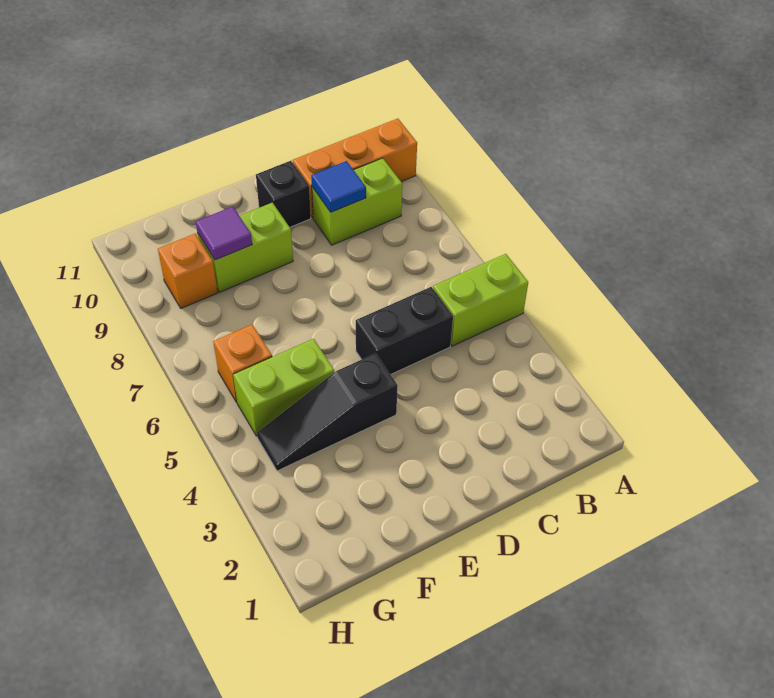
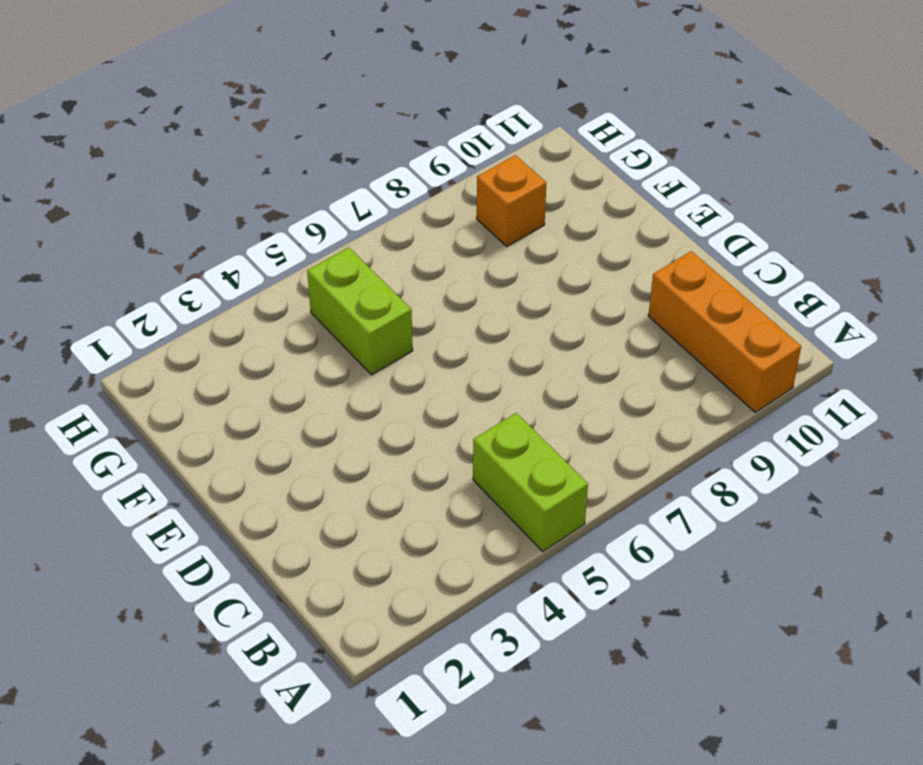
none -> lime brick B9:C9 level 1
none -> black brick C5:D5 level 1
none -> black brick D10 level 1

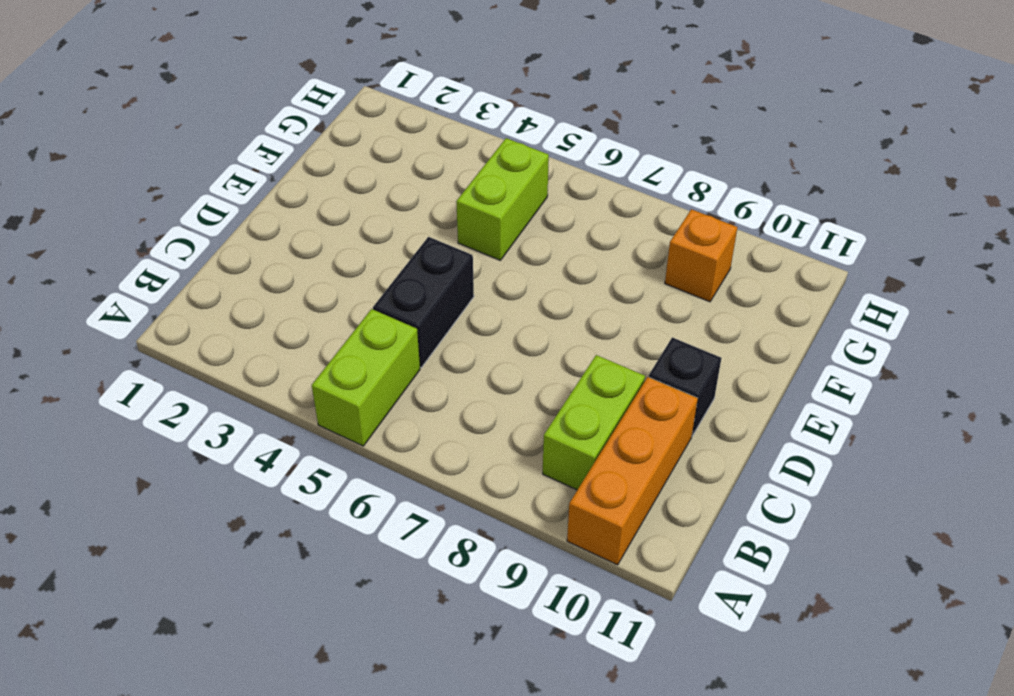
none -> black slope E4:G4 level 1 top E
none -> lime brick E9:F9 level 1
none -> orange brick G6 level 1

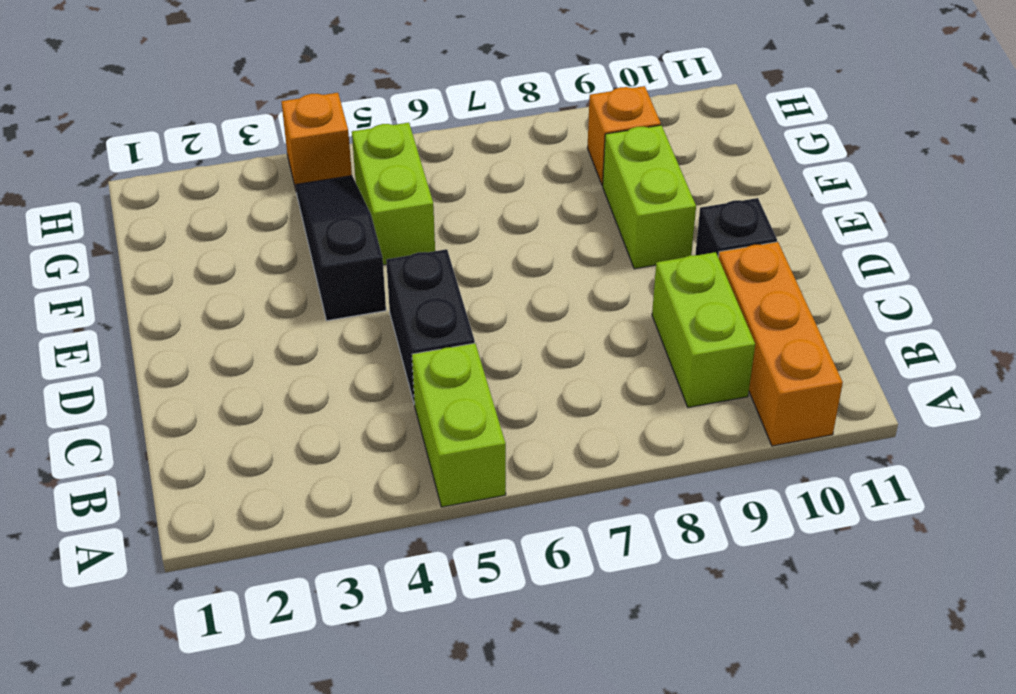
orange brick H4 level 1 -> orange brick G6 level 1
none -> blue tile C9 level 2
none -> purple tile F9 level 2

